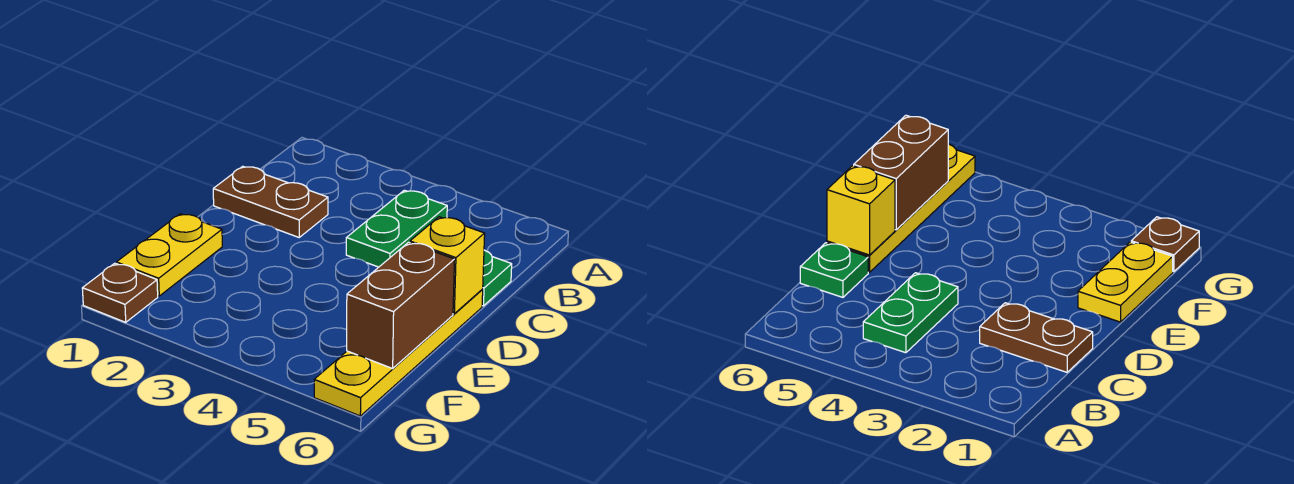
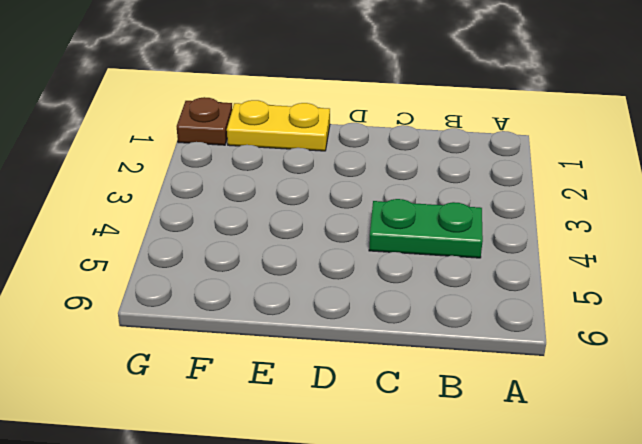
none -> brown plate C1:C2 level 1
none -> green plate C6 level 1

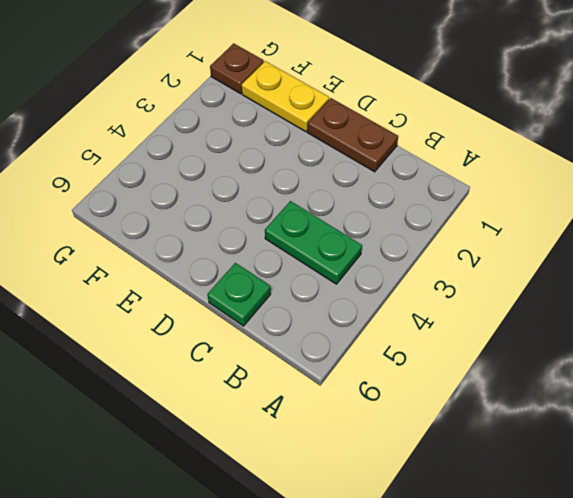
brown plate C1:D1 level 1 -> brown plate C1:C2 level 1
none -> yellow plate D6:G6 level 1
none -> yellow brick D6 level 2

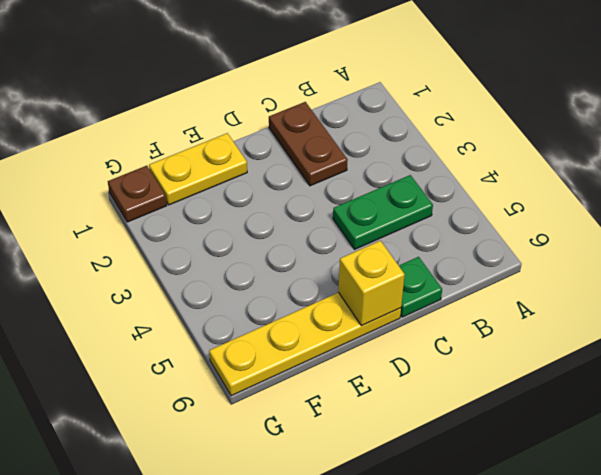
none -> brown brick E6:F6 level 2

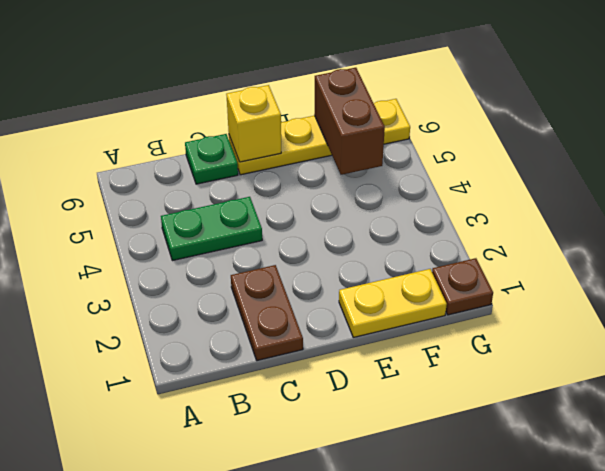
brown brick F5:F6 level 2 -> brown brick E6:F6 level 2

